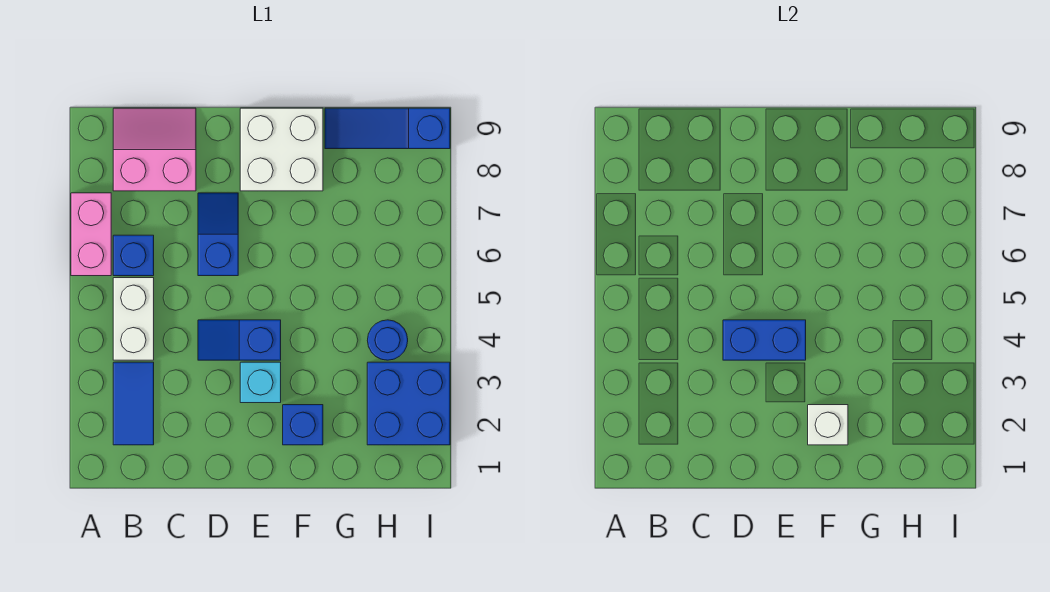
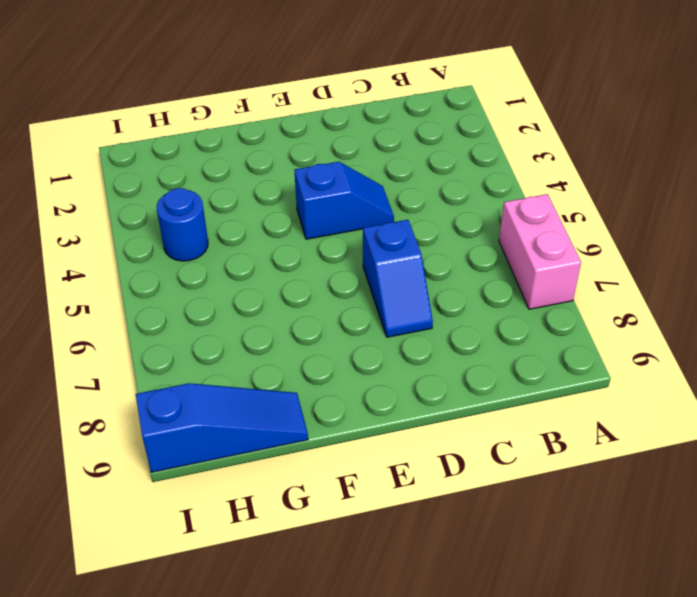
none -> blue tile B2:B3 level 1
none -> white brick B4:B5 level 1
none -> blue brick B6 level 1

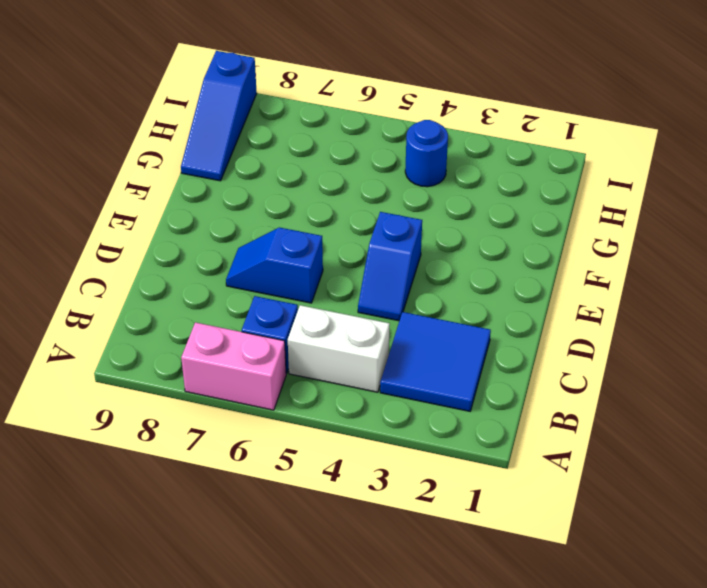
blue tile B2:C3 level 1 -> blue tile B2:B3 level 1
none -> pink slope B8:C9 level 1 top 8
none -> cyan brick E3 level 1
none -> white brick E8:F9 level 1

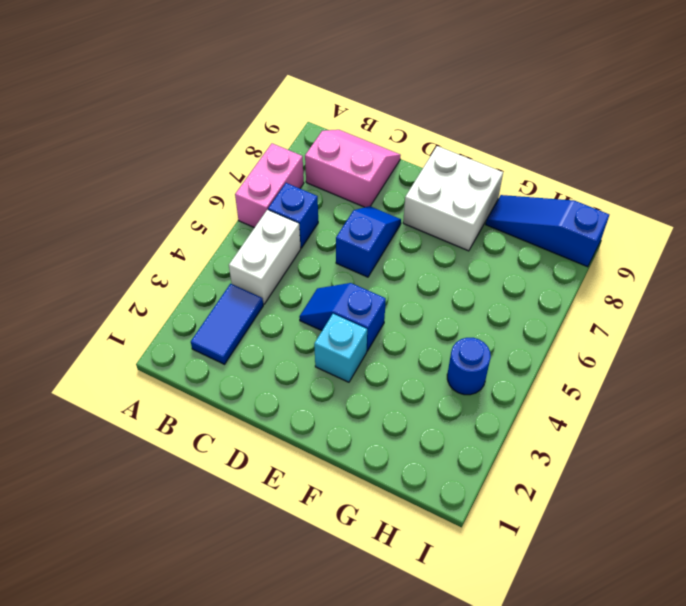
none -> blue brick F2 level 1
none -> blue brick H2:I3 level 1
none -> blue brick D4:E4 level 2

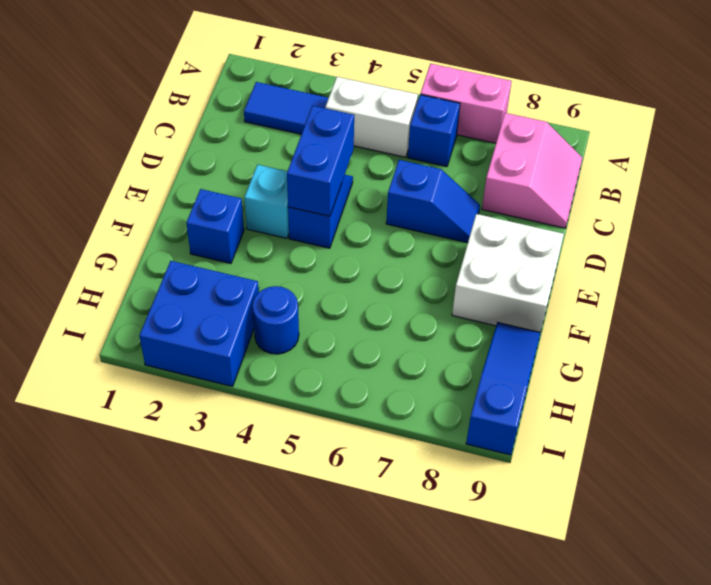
none -> white brick F2 level 2

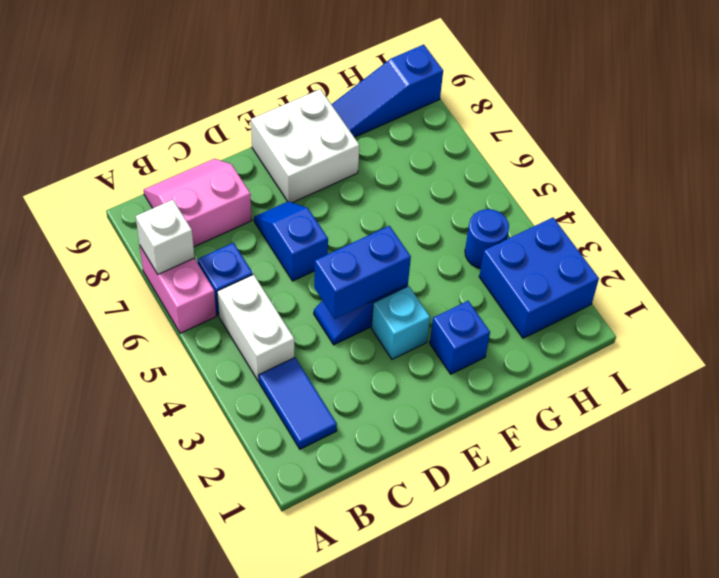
white brick A7 level 2 -> white brick F2 level 2

